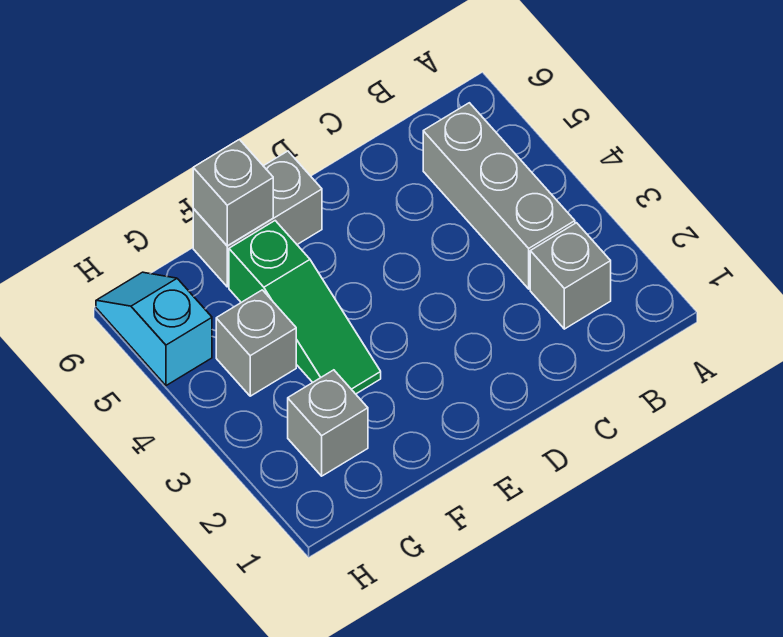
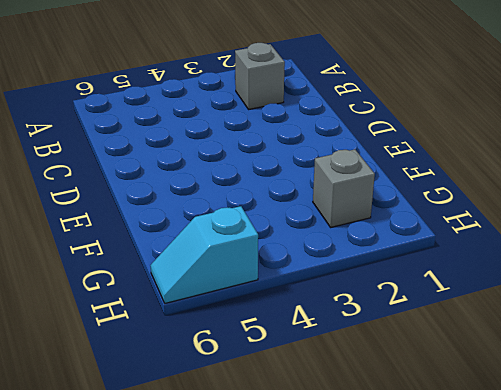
none -> grey brick B3:B5 level 1
none -> grey brick E6:F6 level 1

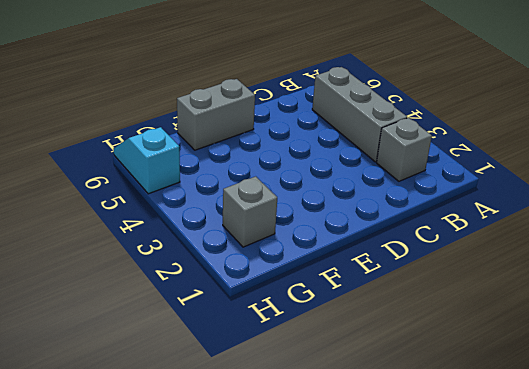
none -> green slope F3:F5 level 1 top 5
none -> grey brick G4 level 1

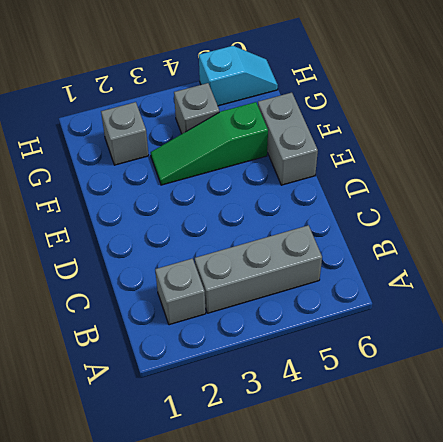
none -> grey brick F6 level 2

